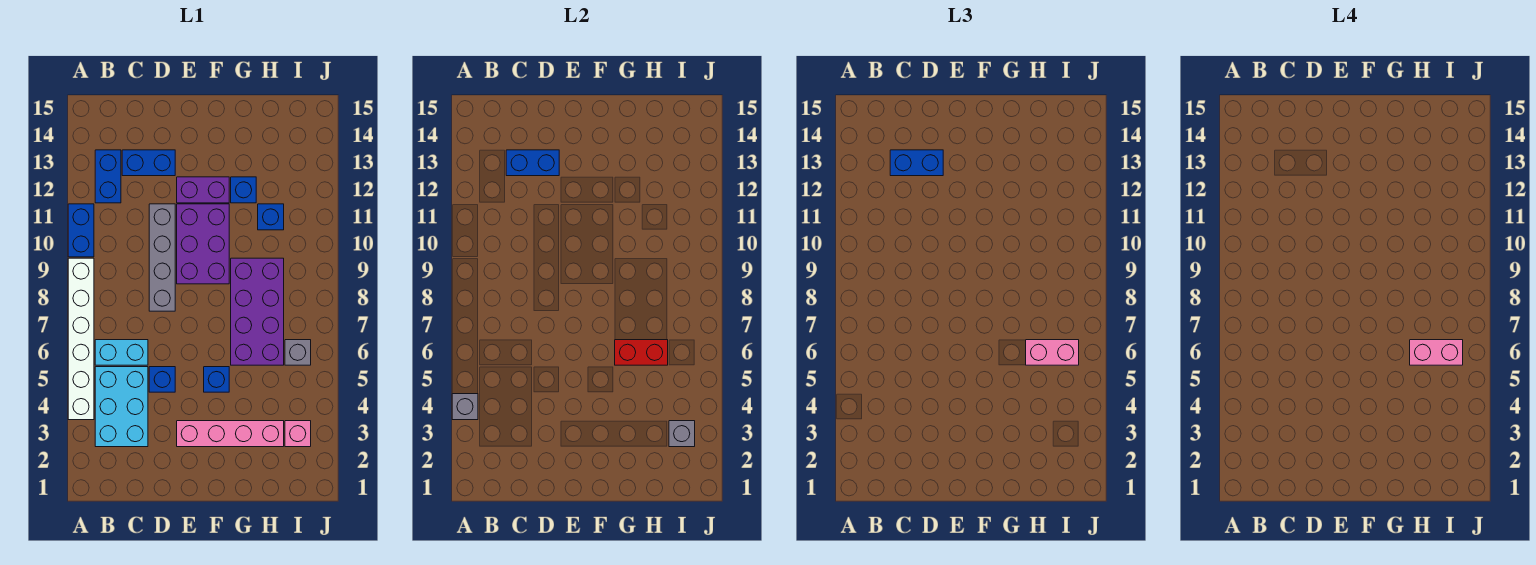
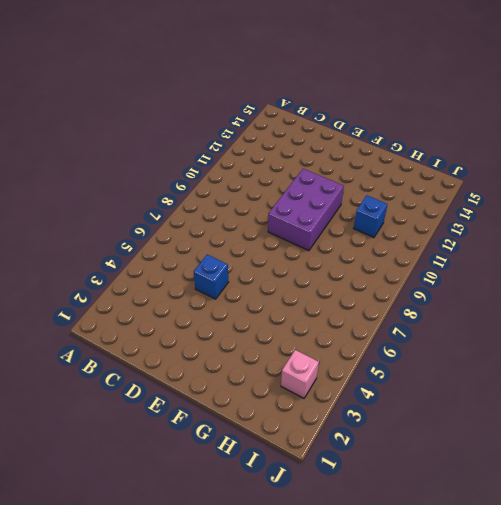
none -> white brick A4:A9 level 1
none -> blue brick A10:A11 level 1
none -> cyan brick B3:C5 level 1

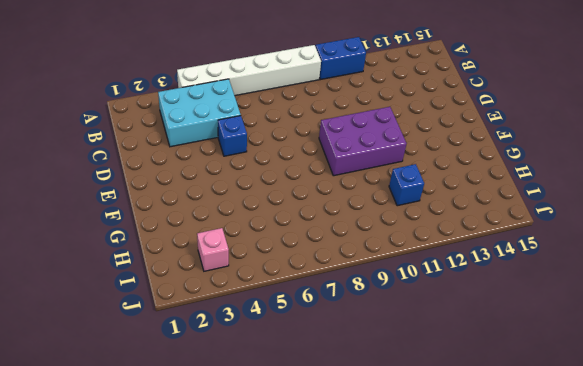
none -> cyan brick B6:C6 level 1
none -> blue brick B12:B13 level 1
none -> blue brick C13:D13 level 1

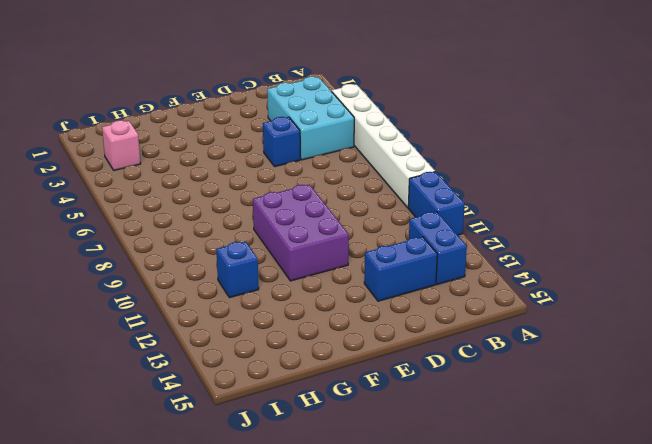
none -> cyan brick B6:C6 level 1
none -> grey brick D8:D11 level 1
none -> pink brick E3:H3 level 1

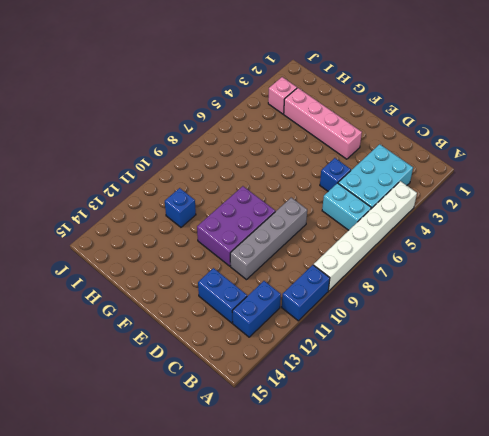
none -> purple brick E12:F12 level 1
none -> blue brick F5 level 1
none -> purple brick G6:H9 level 1

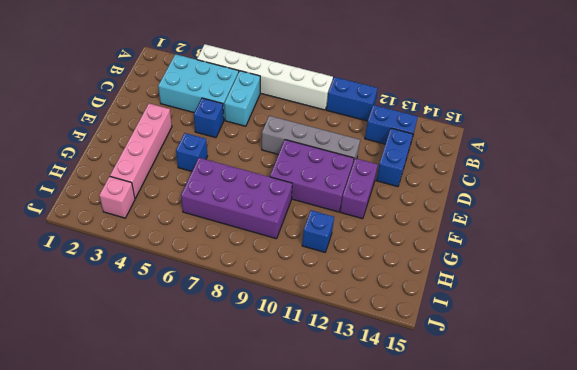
none -> blue brick G12 level 1
none -> grey brick I6 level 1
none -> grey brick A4 level 2

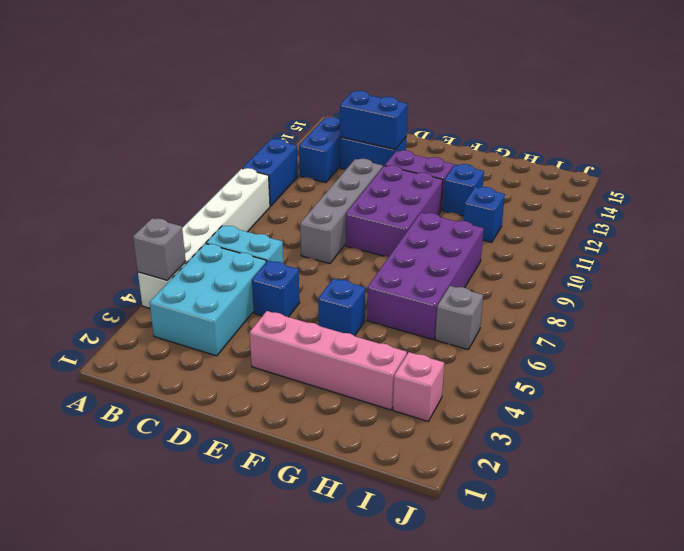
none -> red brick G6:H6 level 2
none -> grey brick I3 level 2
none -> blue brick C13:D13 level 3

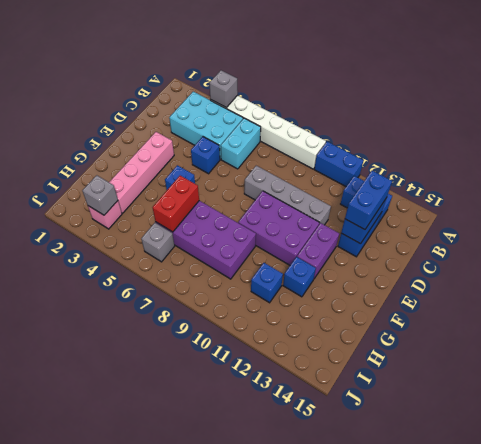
none -> pink brick H6:I6 level 3
none -> pink brick H6:I6 level 4

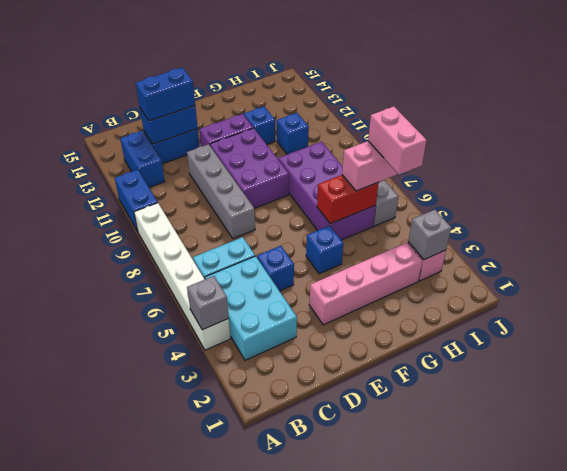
pink brick I5:I6 level 4 -> pink brick H6:I6 level 4

